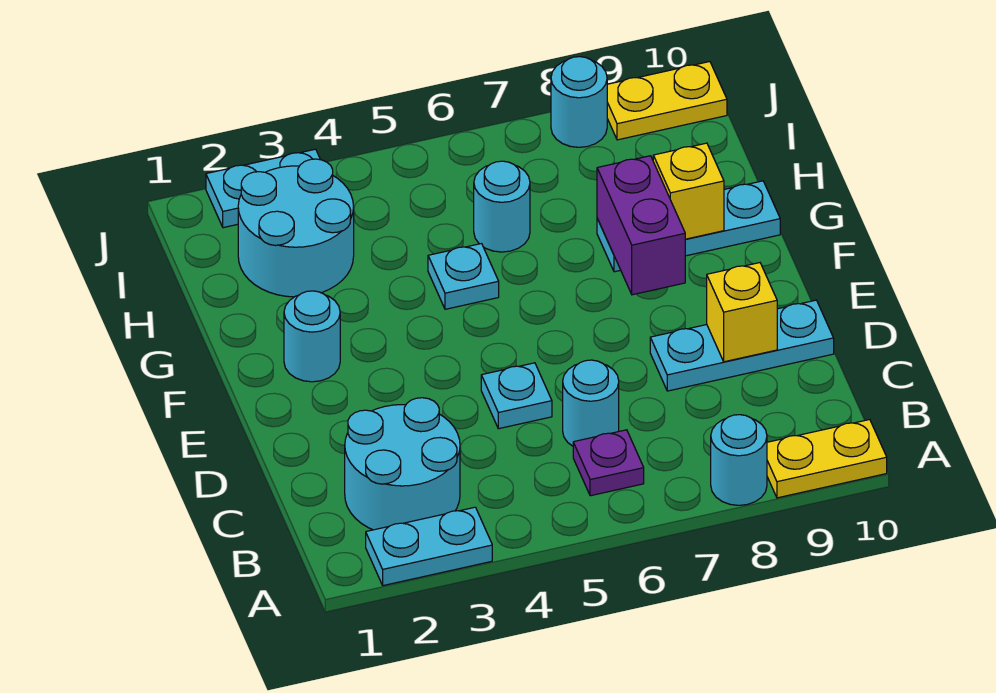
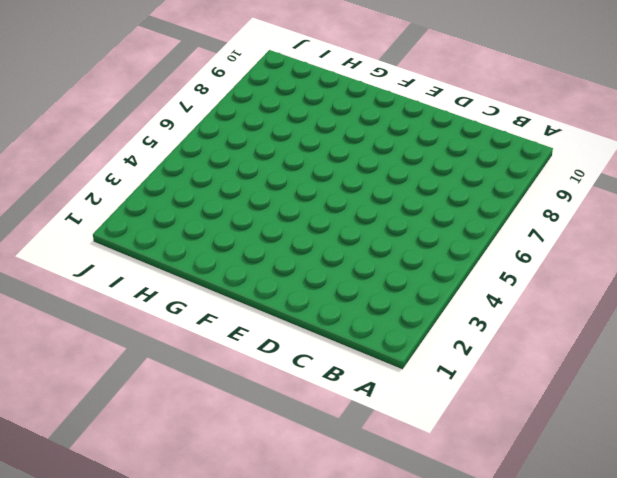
none -> cyan plate A2:A3 level 1
none -> cyan round brick A8 level 1
none -> yellow plate A9:A10 level 1

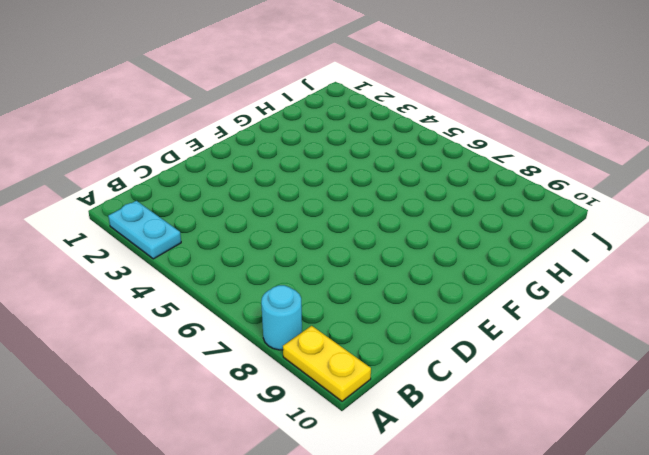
none -> cyan round brick B2:C3 level 1
none -> purple plate B6 level 1
none -> cyan round brick C6 level 1

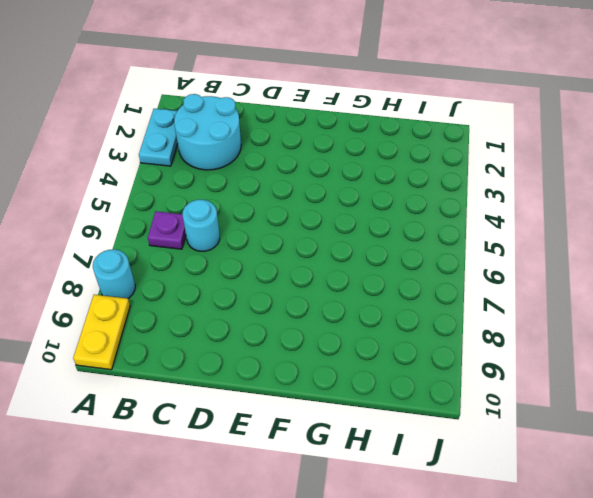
none -> cyan plate D5 level 1
none -> cyan plate D8:D10 level 1
none -> cyan round brick F2 level 1

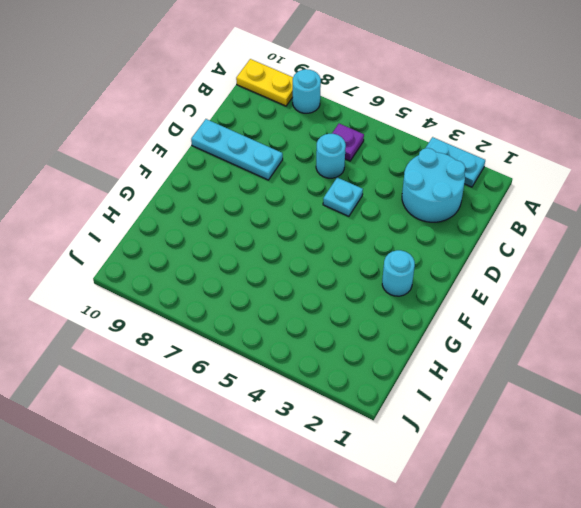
none -> cyan plate G5 level 1
none -> cyan plate G8:G10 level 1
none -> cyan round brick H2:I3 level 1

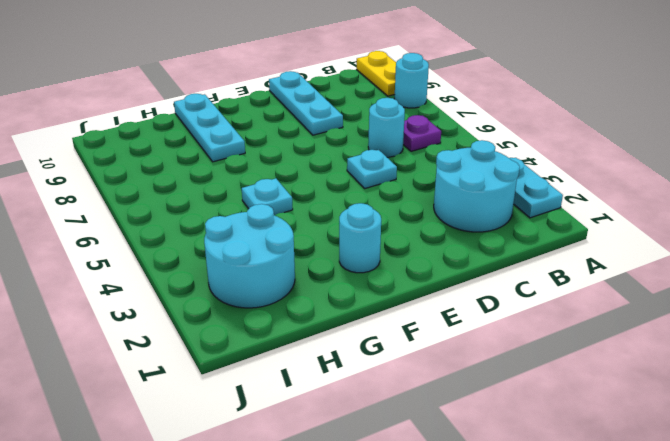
none -> cyan round brick H6 level 1
none -> cyan plate J2:J3 level 1
none -> cyan round brick J8 level 1

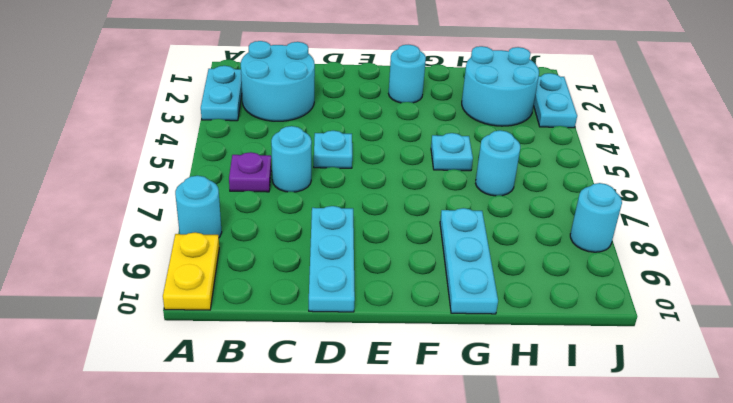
none -> yellow plate J9:J10 level 1
none -> yellow brick D9 level 2
none -> purple brick F8:G8 level 2

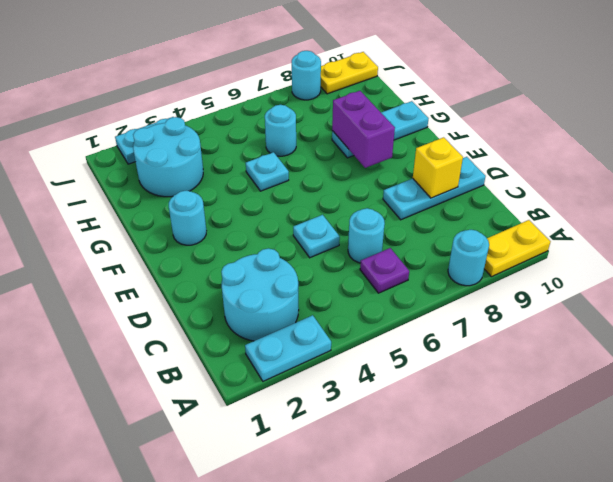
none -> yellow brick G9 level 2

